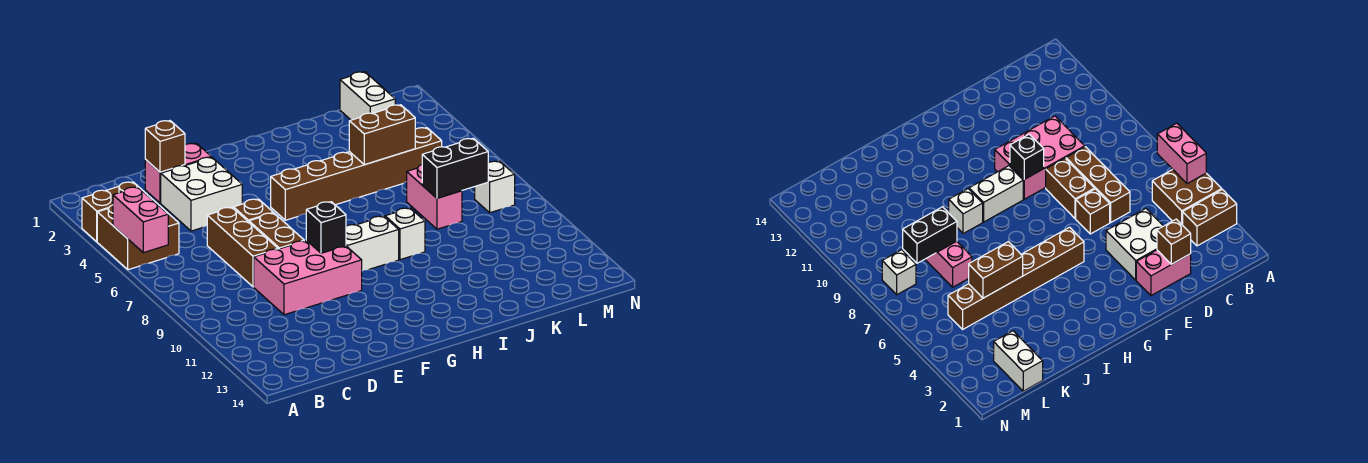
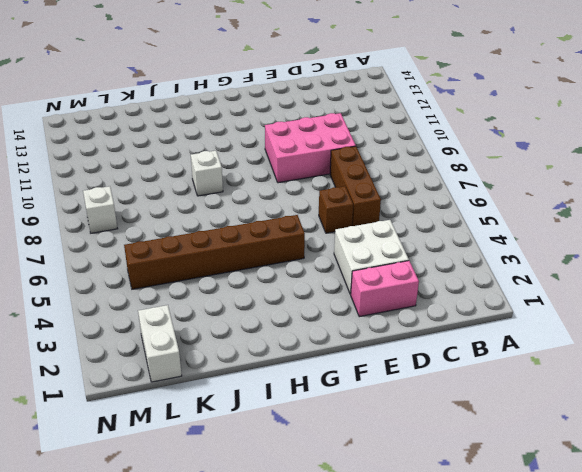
none -> brown brick A3:B3 level 1
none -> brown brick A4:B5 level 1
none -> brown brick E7:E8 level 1

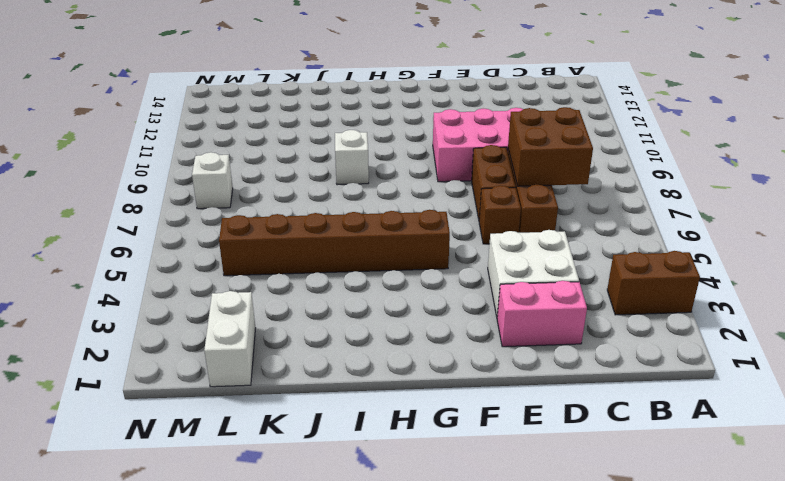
brown brick C7:D8 level 2 -> brown brick A4:B5 level 1
none -> white brick G9:H9 level 1
none -> pink brick K7:K8 level 1
none -> pink brick A5:A6 level 2

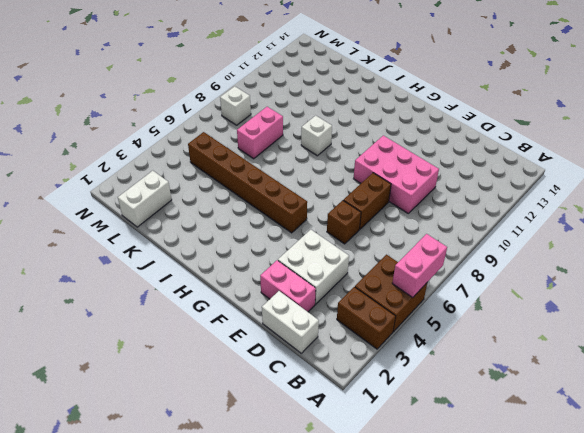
white brick C1:D1 level 1 -> white brick G9:H9 level 1
none -> brown brick D6:D8 level 1
none -> brown brick D2 level 2
none -> black brick F9 level 2

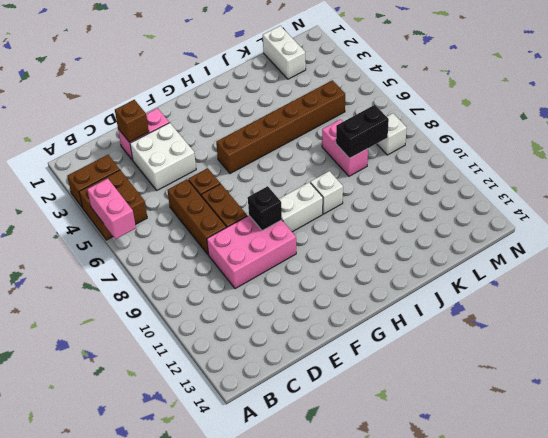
none -> brown brick J5:K5 level 2

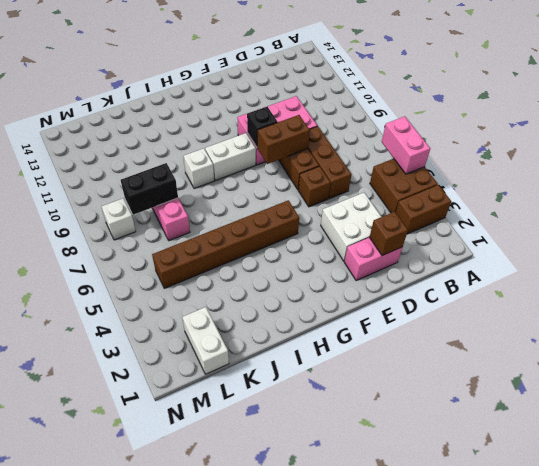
brown brick E8:F8 level 2 -> brown brick J5:K5 level 2

